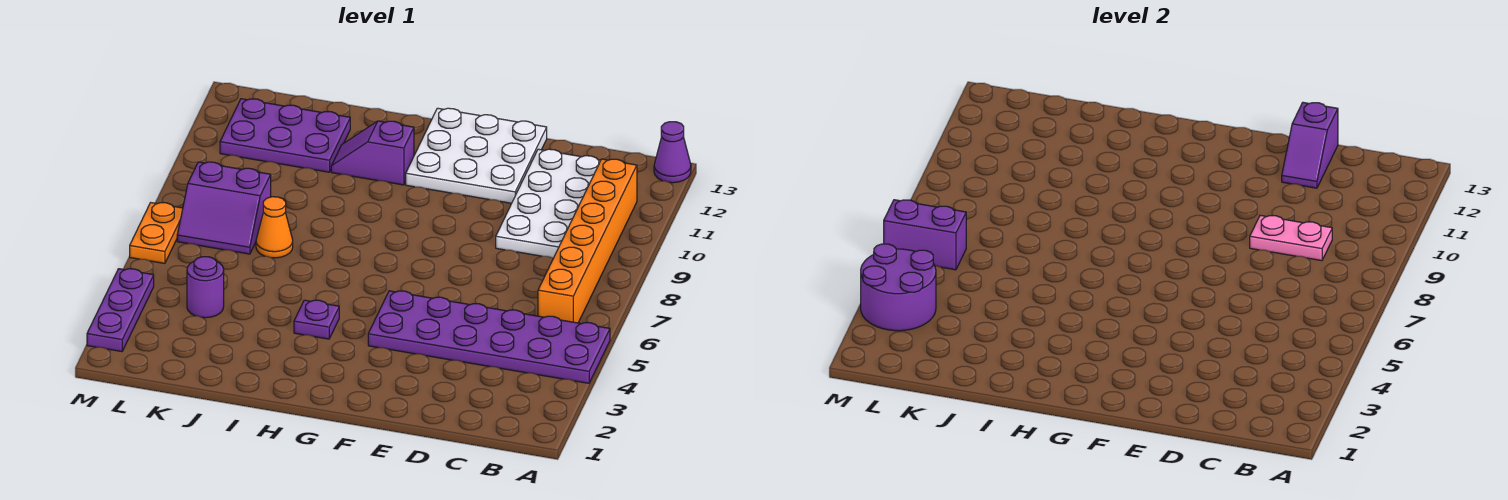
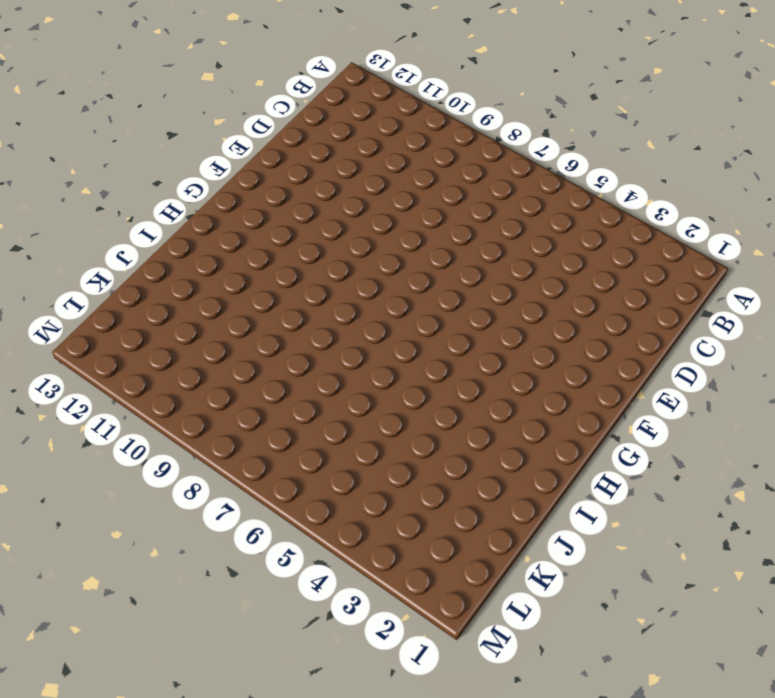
none -> purple plate A4:F5 level 1
none -> purple cone A13 level 1
none -> orange brick B6:B11 level 1

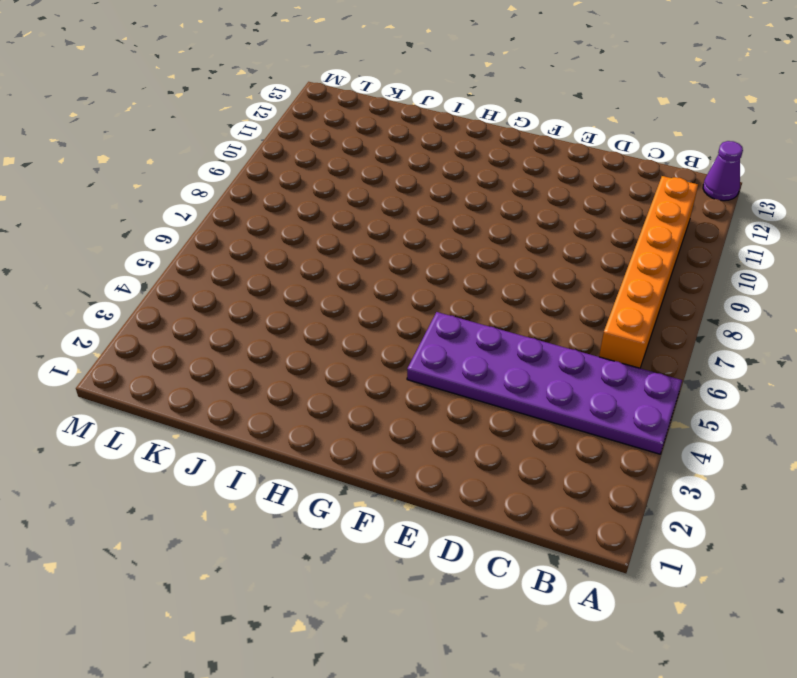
none -> white plate C9:D12 level 1
none -> white plate E11:G13 level 1
none -> purple plate H4 level 1

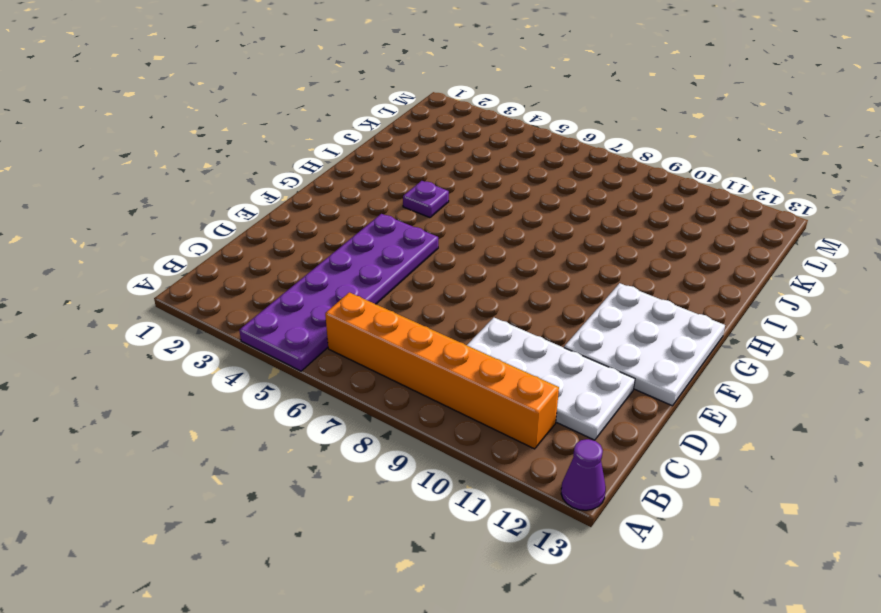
none -> purple slope H11:I11 level 1 top H
none -> orange cone J7 level 1
none -> purple plate J11:L12 level 1

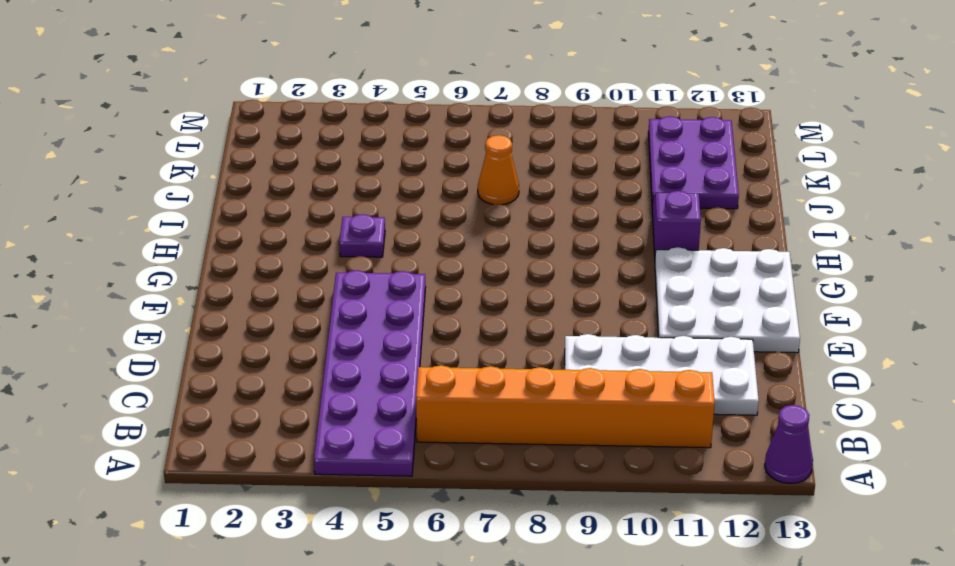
none -> purple round brick K4 level 1
none -> purple slope K7:L8 level 1 top 8
none -> purple plate M2:M4 level 1

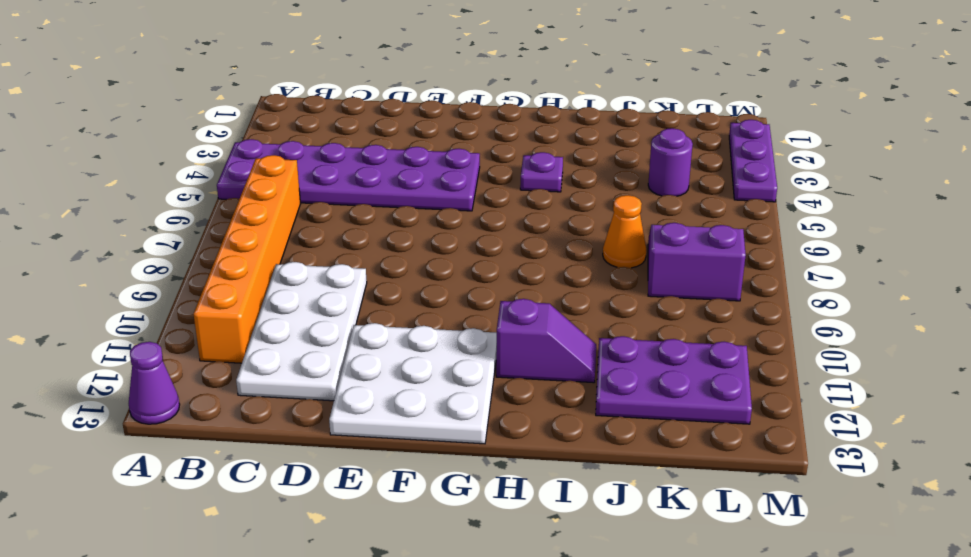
none -> orange plate M6:M7 level 1
none -> pink plate C9:D9 level 2
none -> purple slope D12:D13 level 2 top 13

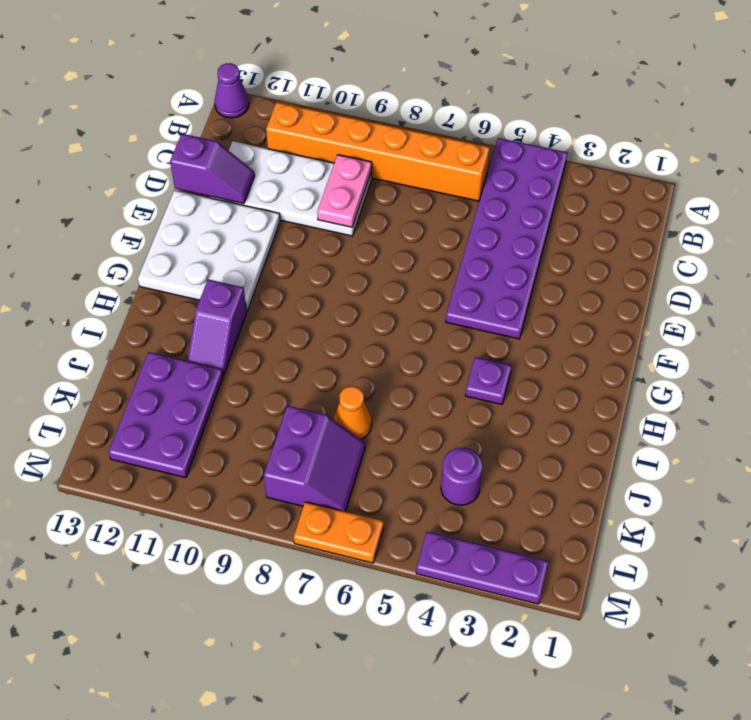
none -> purple round brick L3:M4 level 2
none -> purple brick L6:M6 level 2

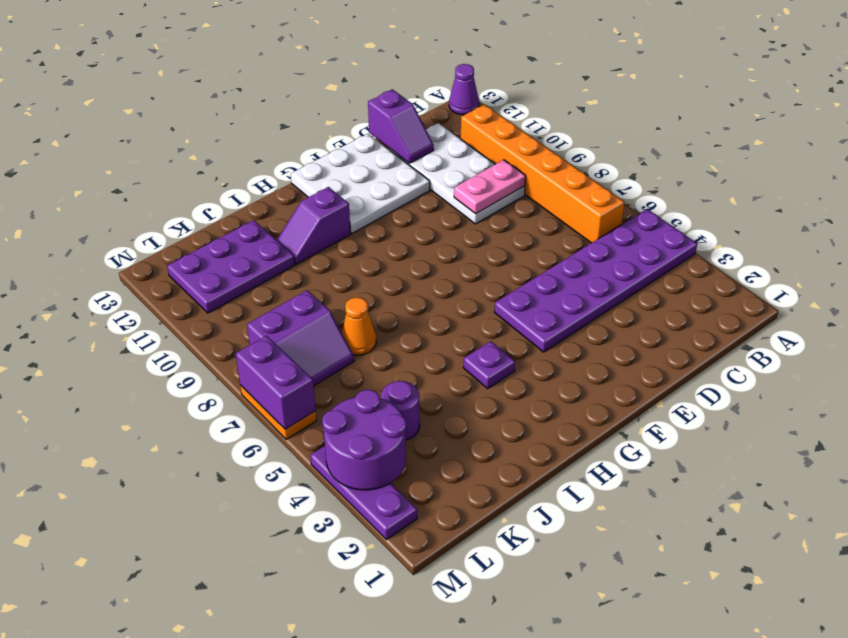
purple brick M6:M7 level 2 -> purple brick L6:M6 level 2

